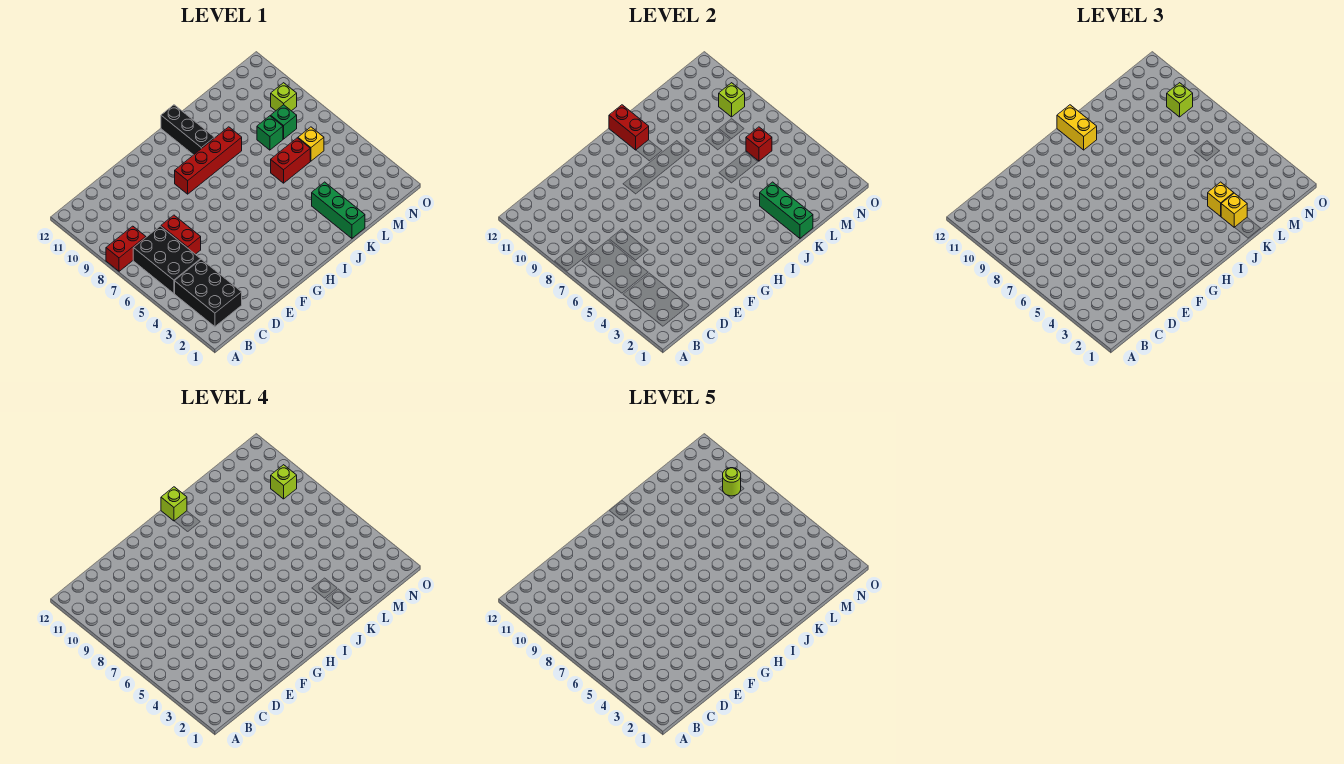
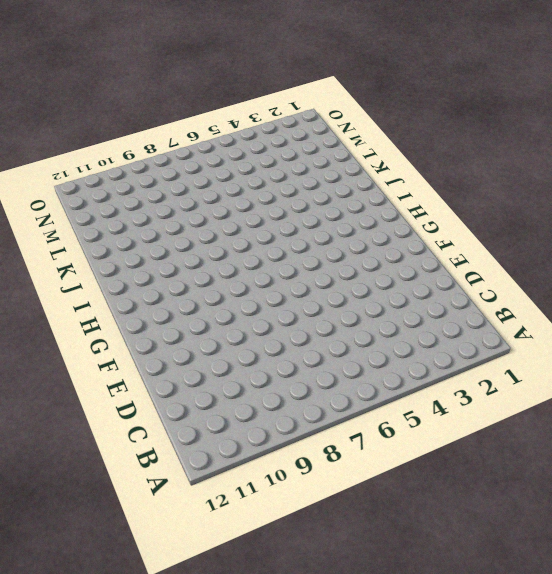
none -> red brick A8:B8 level 1
none -> black brick B2:C4 level 1
none -> black brick B5:C7 level 1

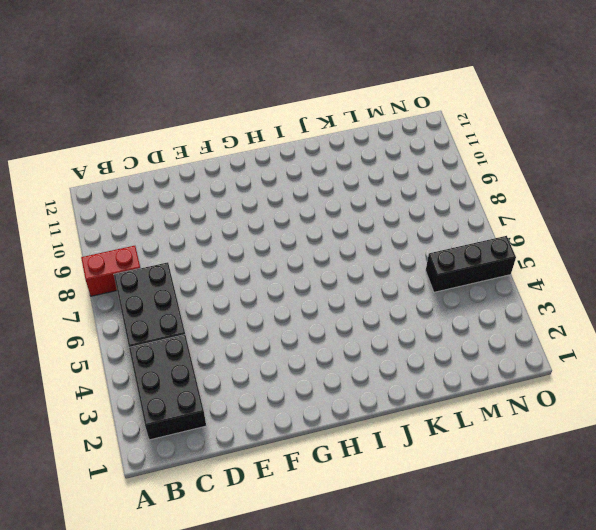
black brick M5:O5 level 1 -> black brick I10:I12 level 1
none -> red brick D6:D7 level 1
none -> red brick G9:J9 level 1
none -> green brick K1:K3 level 1

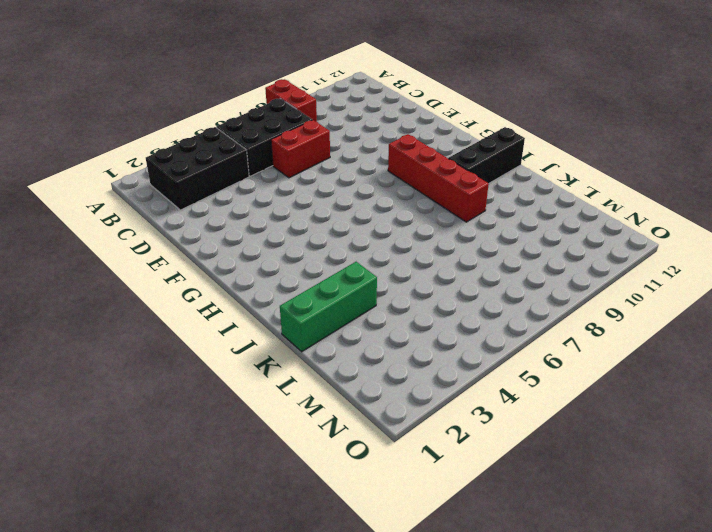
none -> red brick K6:L6 level 1
none -> green brick L8 level 1
none -> yellow brick M6 level 1

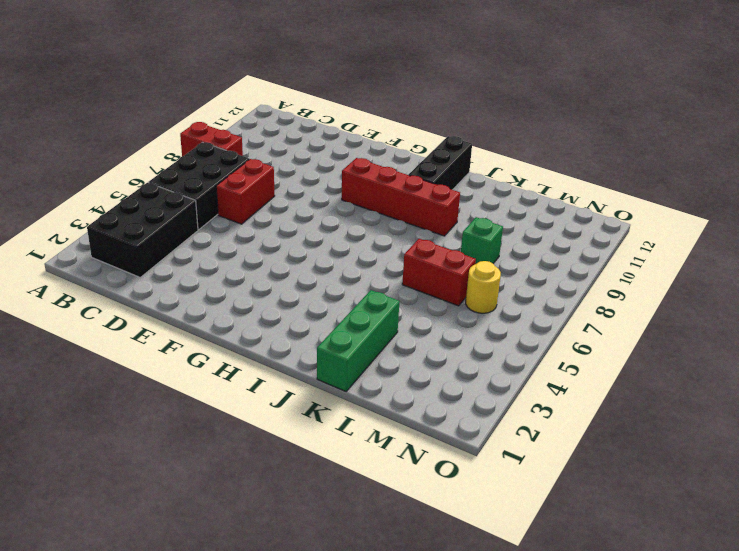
yellow round brick M6 level 1 -> yellow brick M6 level 1
none -> green brick M8 level 1
none -> lime brick N9 level 1
none -> red brick I11:I12 level 2

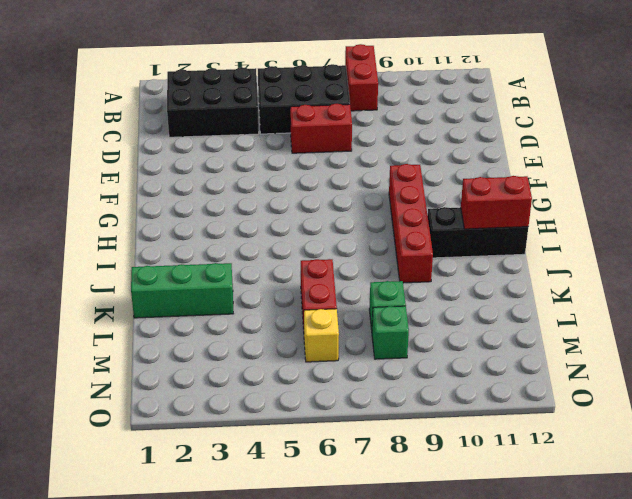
none -> lime brick N9 level 1
none -> green brick K1:K3 level 2
none -> red brick M6 level 2

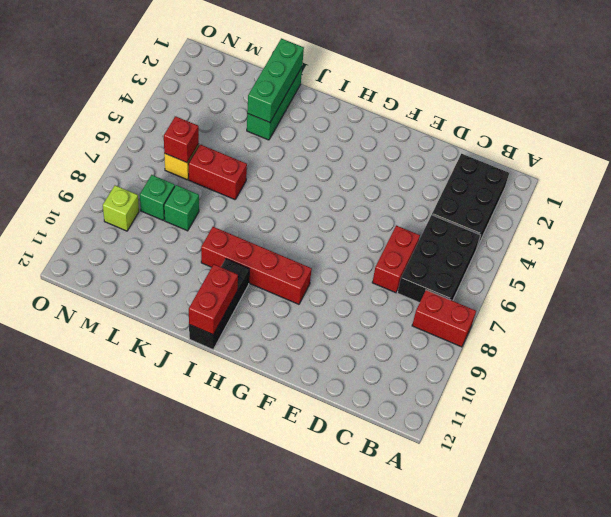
none -> lime brick N9 level 2
none -> yellow brick I11:I12 level 3
none -> yellow brick K2 level 3

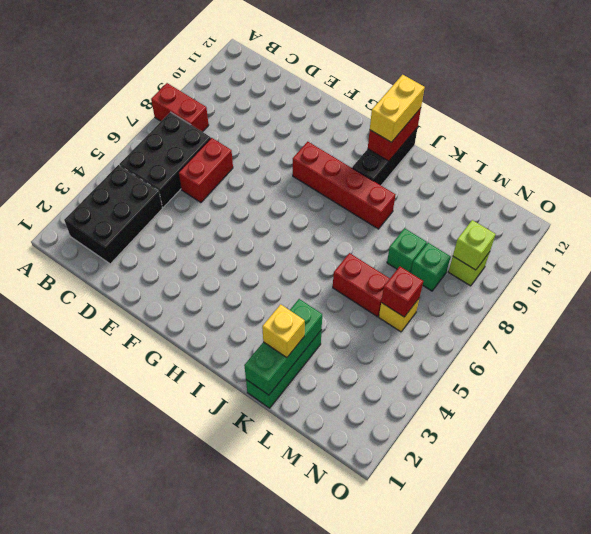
none -> yellow brick K3 level 3
none -> lime brick N9 level 3
none -> lime brick I12 level 4

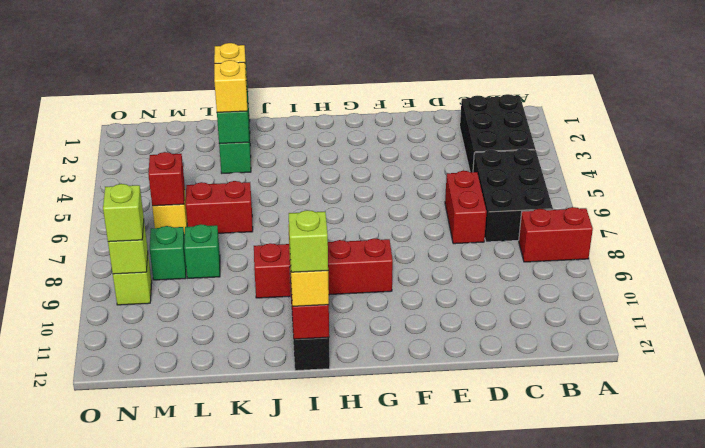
none -> lime brick N9 level 4
none -> lime round brick N9 level 5

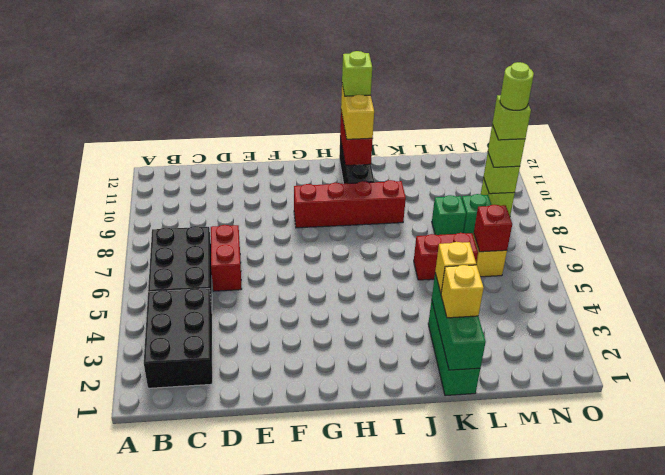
none -> red brick A8:B8 level 1

